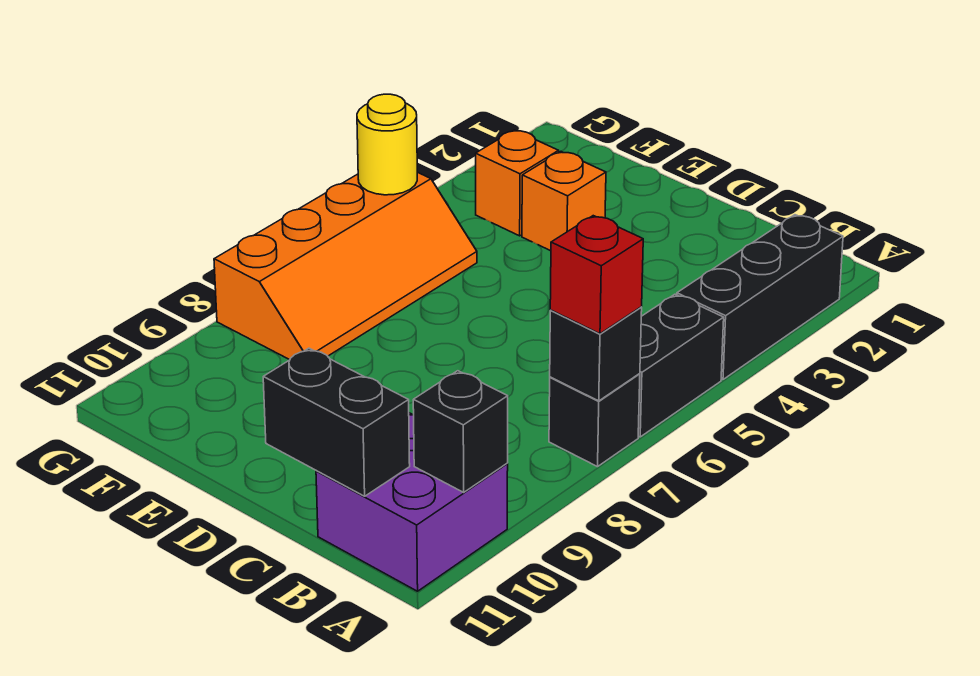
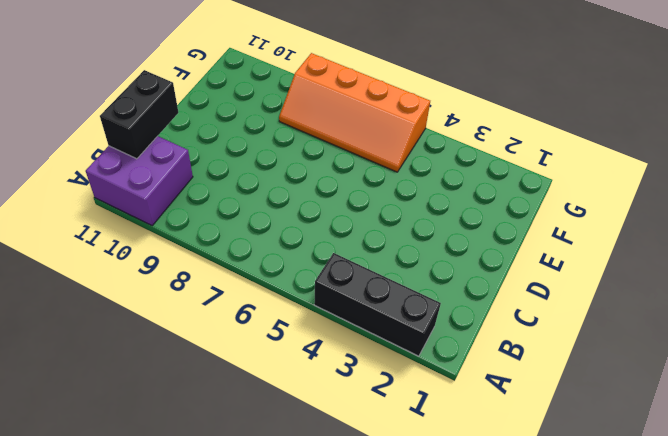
none -> black brick A5:A6 level 1
none -> black brick A7 level 1
none -> orange brick E3 level 1

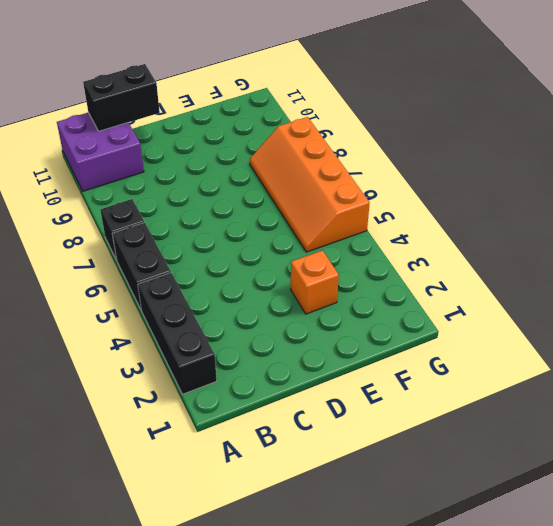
none -> orange brick F3 level 1
none -> black brick A7 level 2
none -> black brick A10 level 2

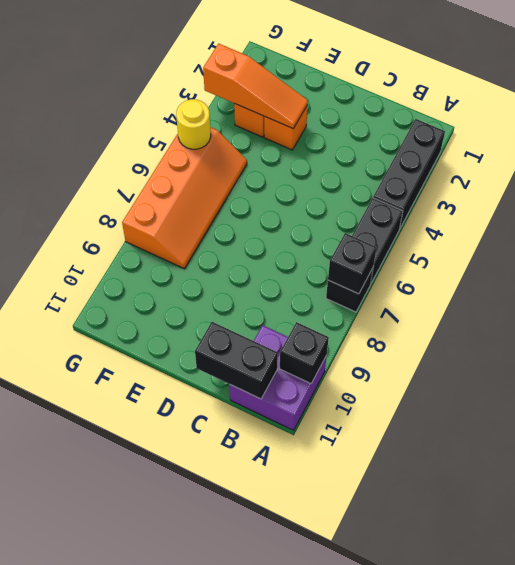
orange slope E3:G3 level 2 top G -> none
none -> red brick A7 level 3

